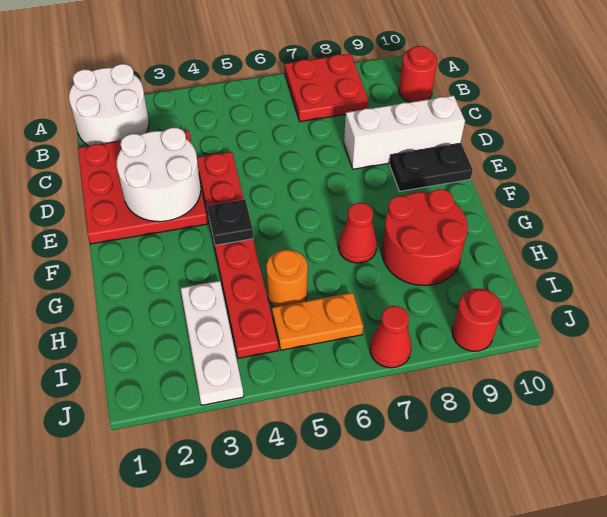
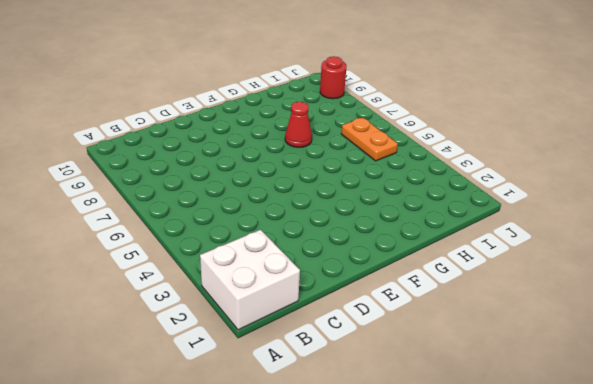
white brick A1:B2 level 1 -> white round brick A1:B2 level 1
none -> red plate A7:B8 level 1
none -> red round brick B10 level 1
none -> red plate C1:E3 level 1

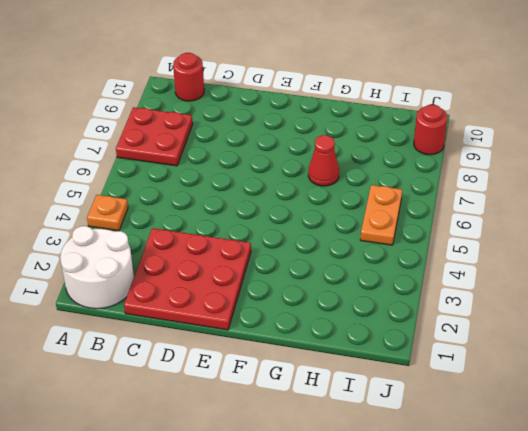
orange plate A4 level 1 -> none
none -> red plate D4:I4 level 1
none -> white brick D8:D10 level 1
none -> black plate E9:E10 level 1

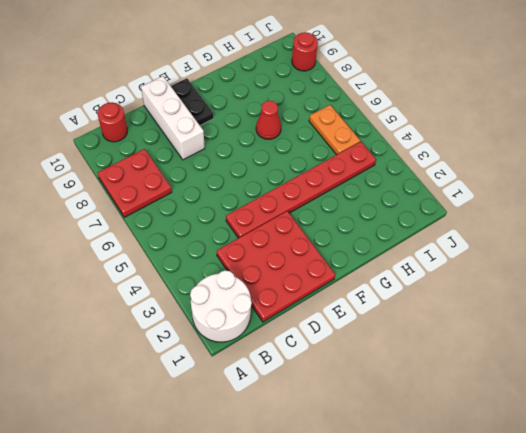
none -> red round brick G8:H9 level 1
none -> white plate H3:J3 level 1
none -> orange round brick H5 level 1

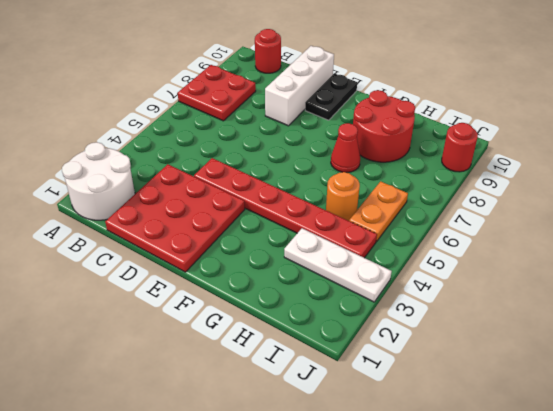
none -> red cone J7 level 1
none -> white round brick D2:E3 level 2
none -> black plate F4 level 2

